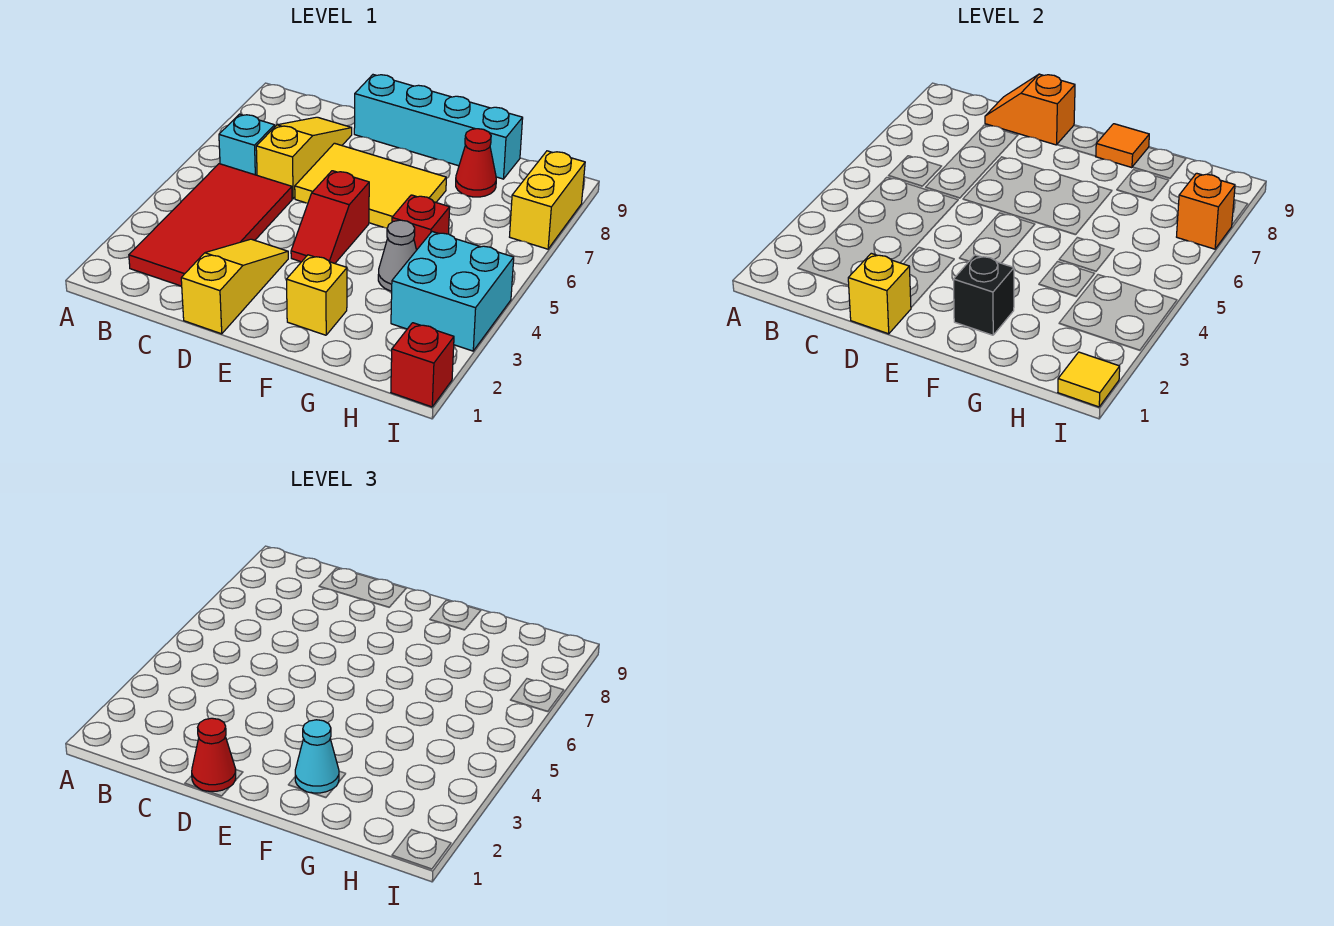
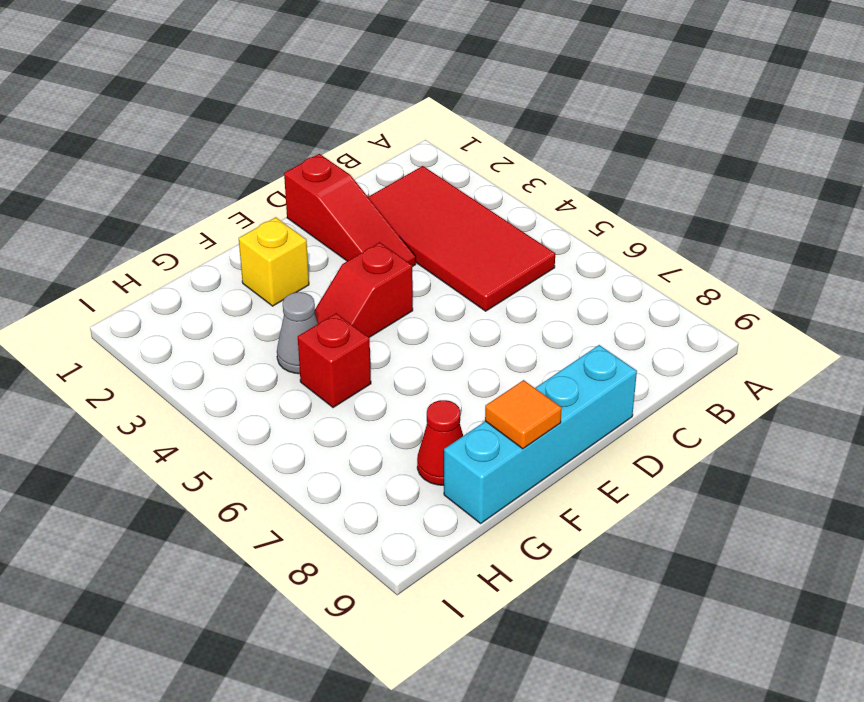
red slope D1:D3 level 1 top 1 -> yellow slope D1:D3 level 1 top 1
red slope E4:F4 level 1 top E -> red slope E4:E5 level 1 top 5
none -> cyan brick B6 level 1
none -> yellow slope C6:C8 level 1 top 6
none -> yellow tile D6:F7 level 1

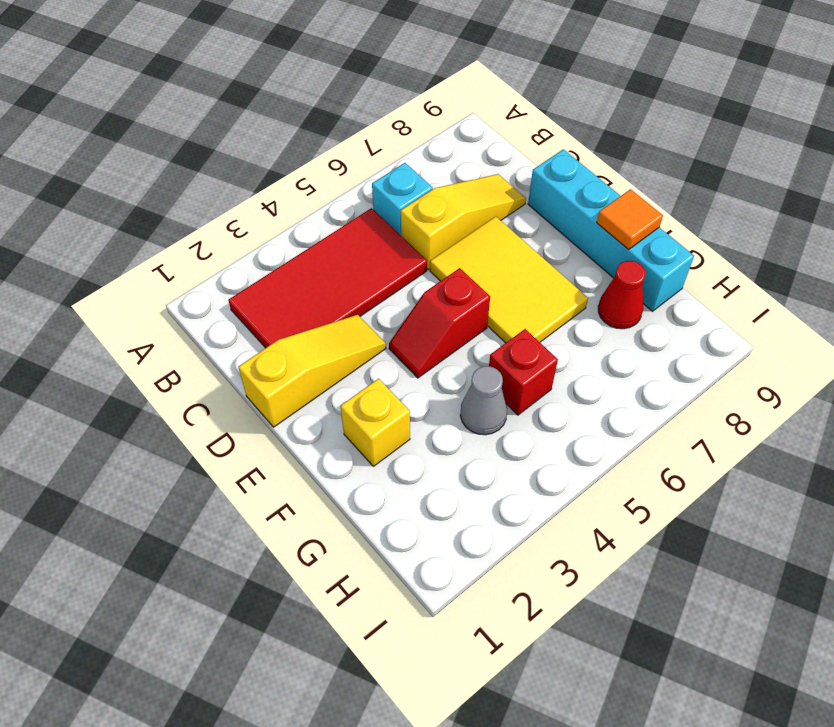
none -> cyan brick H3:I4 level 1
none -> red brick I1 level 1
none -> yellow brick I7:I8 level 1

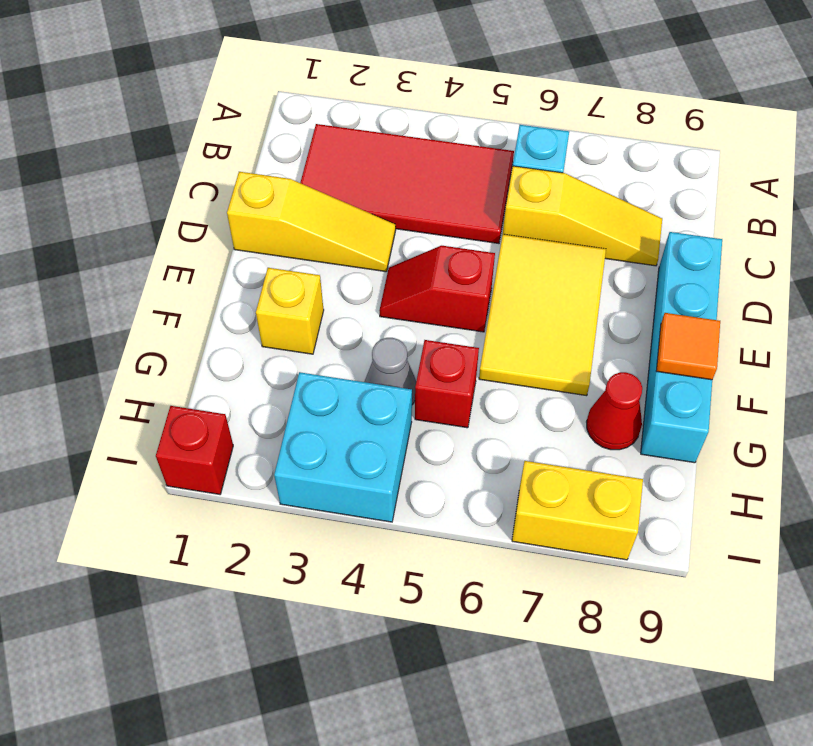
none -> orange slope C9:D9 level 2 top D
none -> yellow brick D1 level 2
none -> black brick F2 level 2

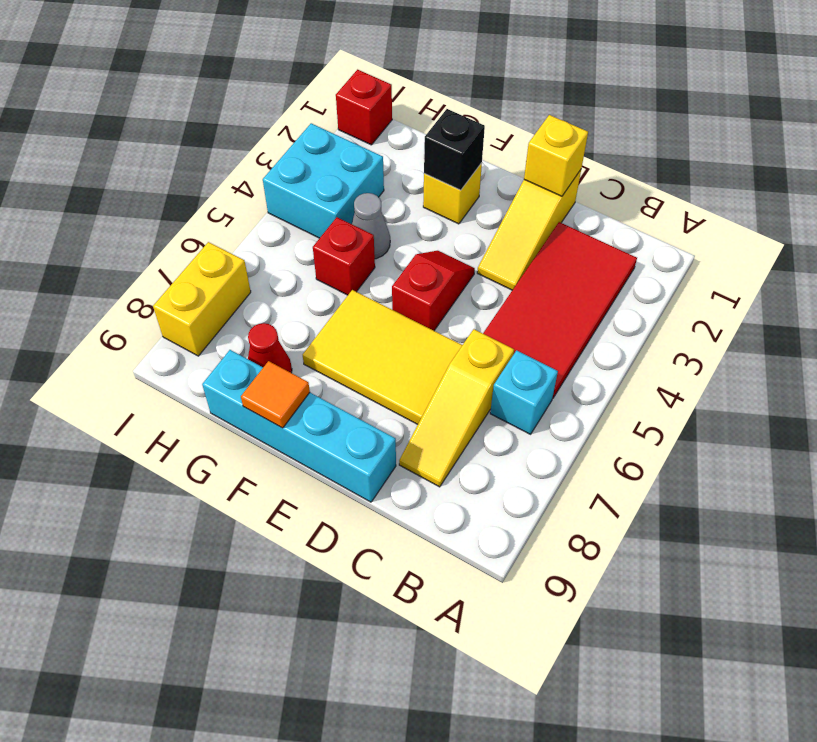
none -> orange slope C9:D9 level 2 top D
none -> yellow tile I1 level 2
none -> orange brick I7 level 2

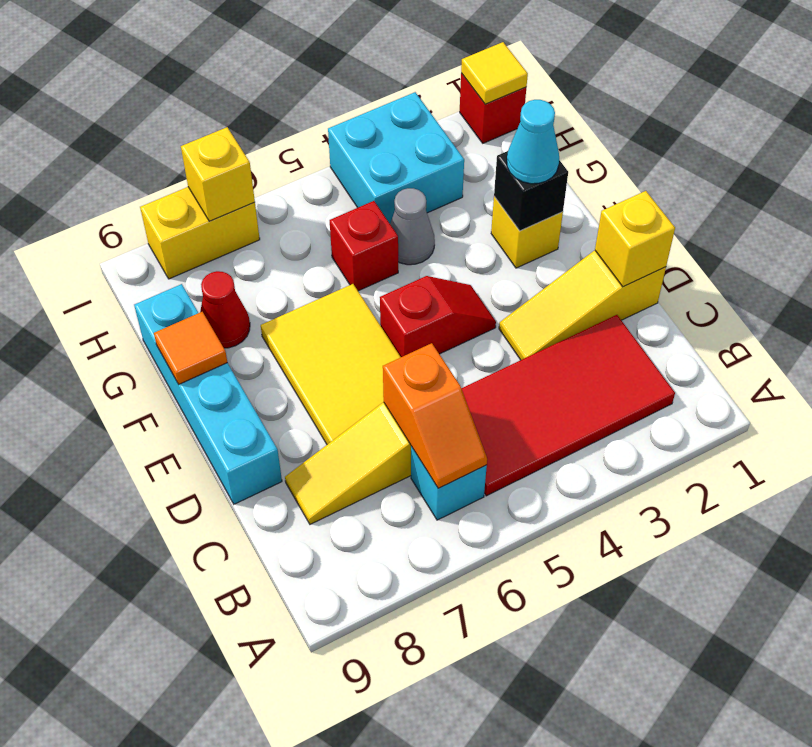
orange slope B6:C6 level 2 top C -> orange slope C9:D9 level 2 top D
yellow brick I7 level 2 -> orange brick I7 level 2
none -> red cone D1 level 3

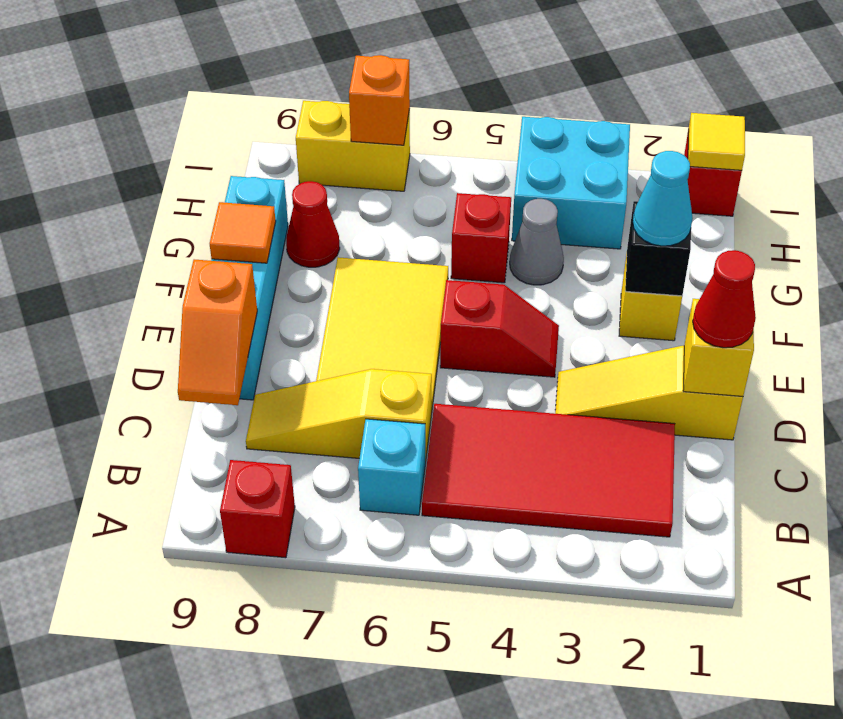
red brick A8 level 1 -> none

